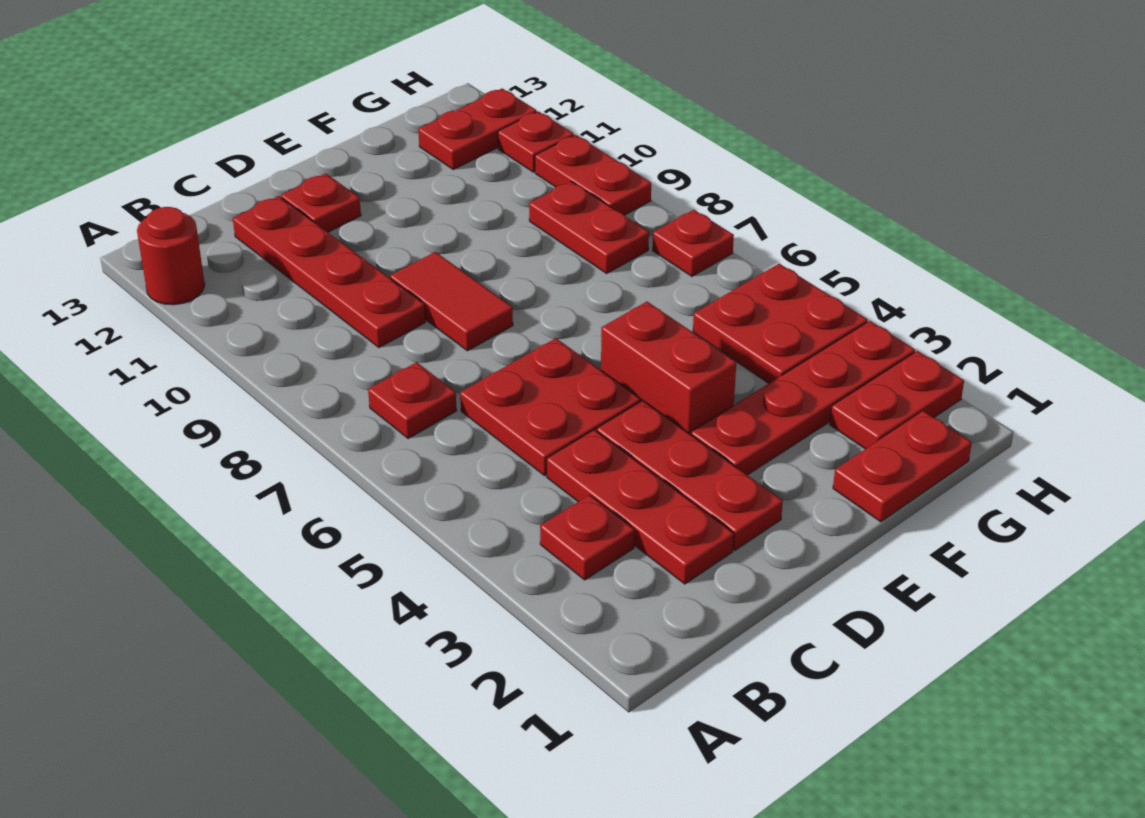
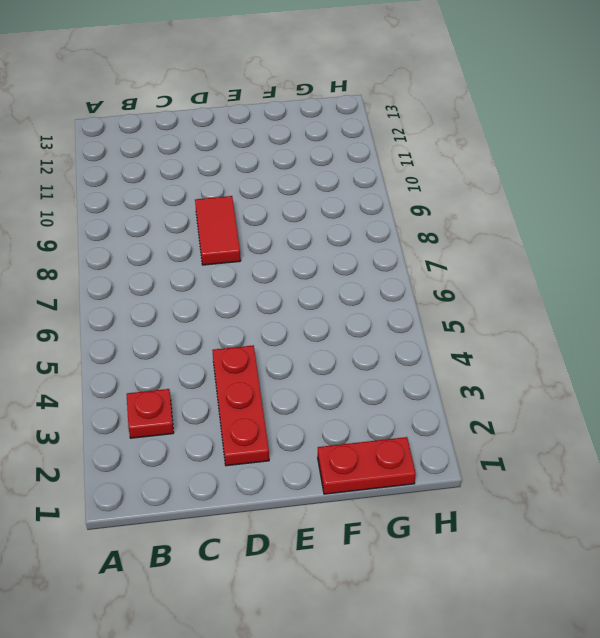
none -> red round brick A12 level 1
none -> red plate B7 level 1
none -> red plate C2:C4 level 1

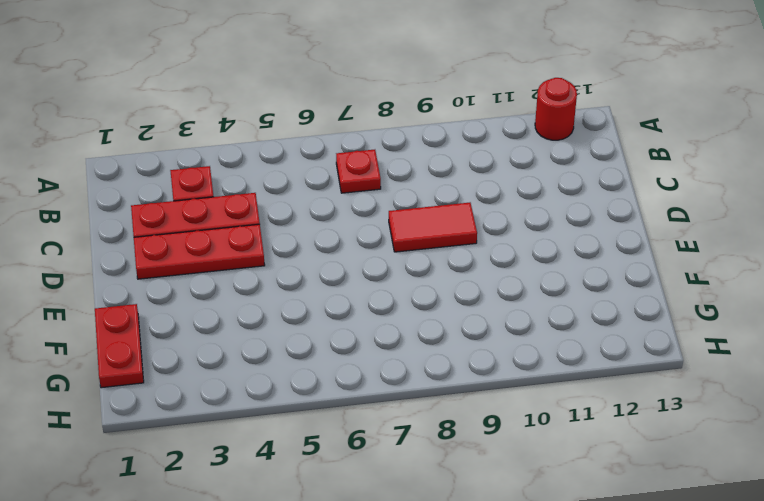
none -> red plate C5:D6 level 1
none -> red plate C9:C12 level 1
none -> red plate D12 level 1

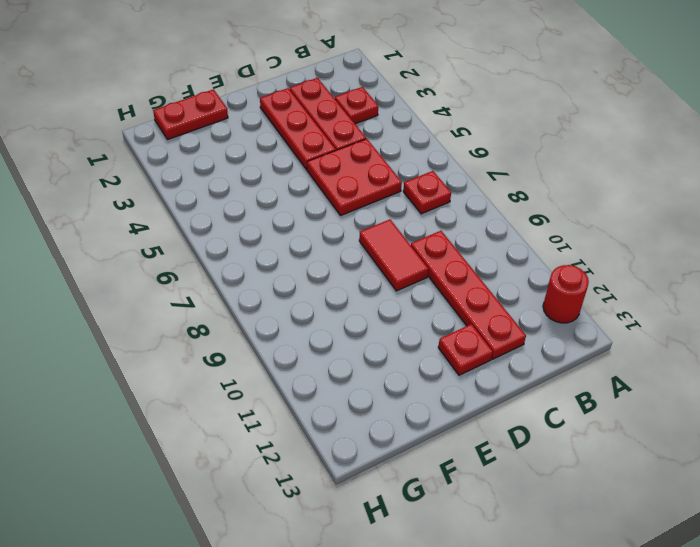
none -> red plate E3:H3 level 1
none -> red brick E4:E5 level 1
none -> red plate G2:H2 level 1

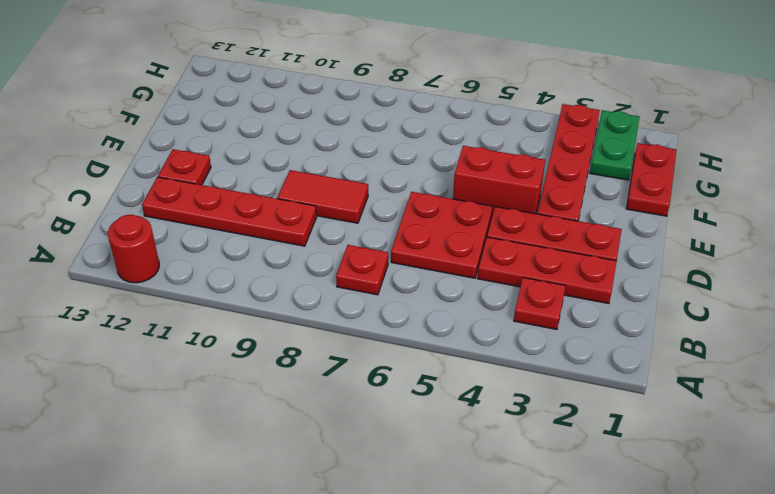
green plate G2:H2 level 1 -> red plate G2:H2 level 1
none -> red plate G4:H5 level 1
none -> red plate G8:G9 level 1
none -> red plate G12:H12 level 1

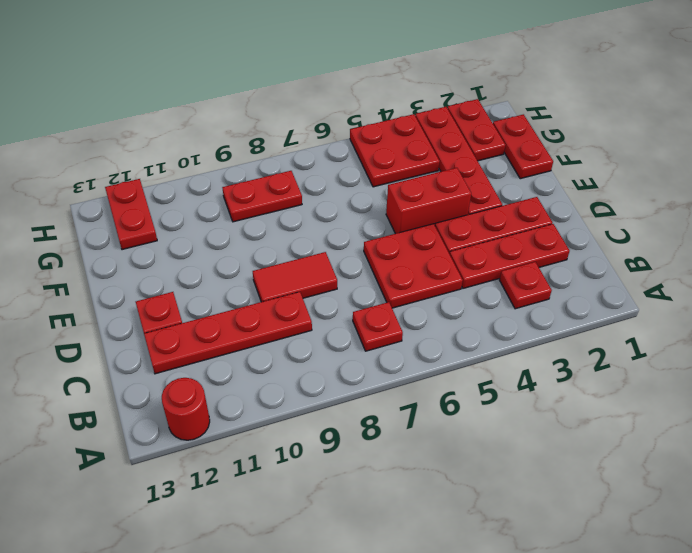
none -> red plate H7 level 1
none -> red plate H9:H10 level 1
none -> red plate H11 level 1

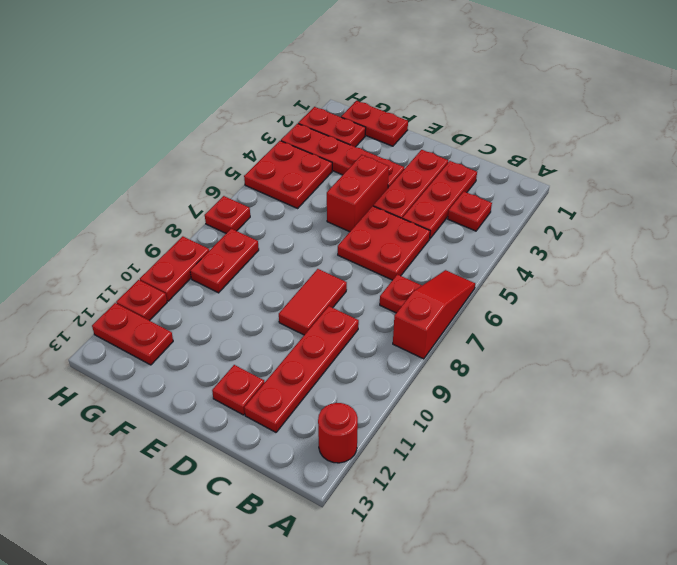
red slope A6:A8 level 1 top 8 -> none

